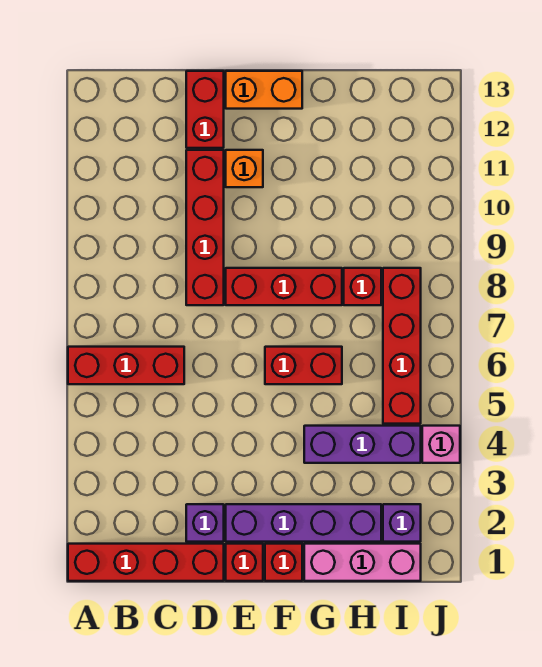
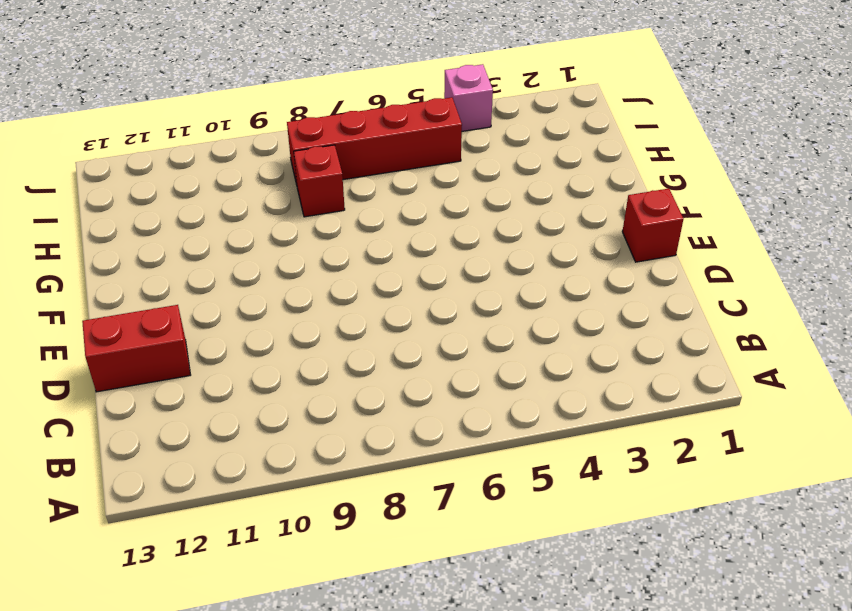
none -> red brick A1:D1 level 1
none -> red brick A6:C6 level 1
none -> purple brick D2 level 1

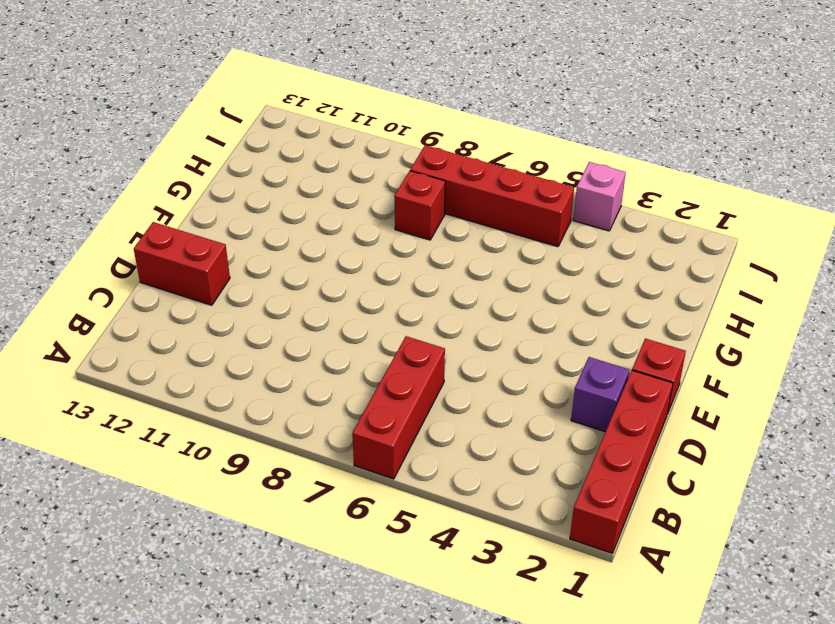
none -> red brick D8:D11 level 1
none -> purple brick E2:H2 level 1
none -> red brick E8:G8 level 1

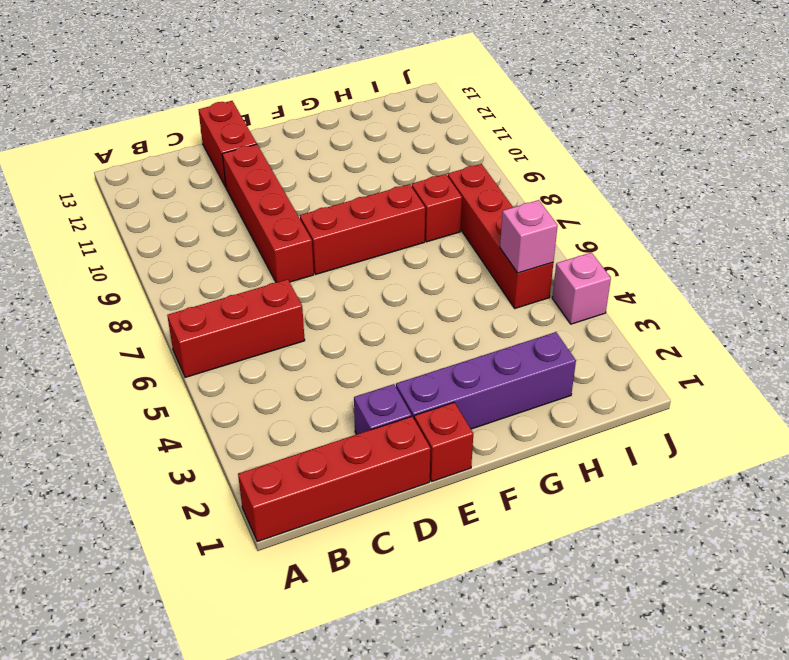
pink brick I5 level 2 -> none
none -> orange brick E11 level 1
none -> orange brick E13:F13 level 1
none -> red brick F1 level 1

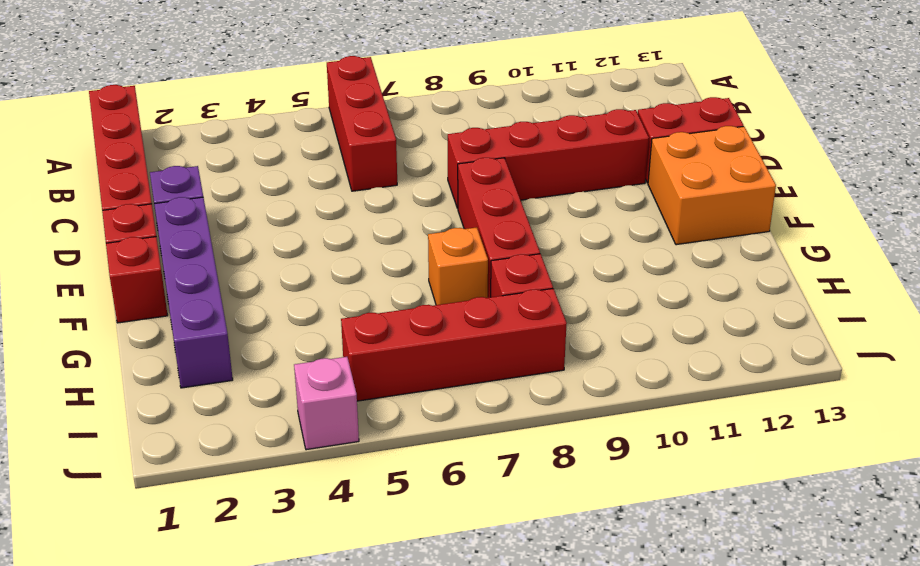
orange brick E12:F13 level 1 -> orange brick E13:F13 level 1
orange brick G7 level 1 -> orange brick E11 level 1
none -> red brick F6:G6 level 1
none -> pink brick G1:I1 level 1
none -> purple brick G4:I4 level 1

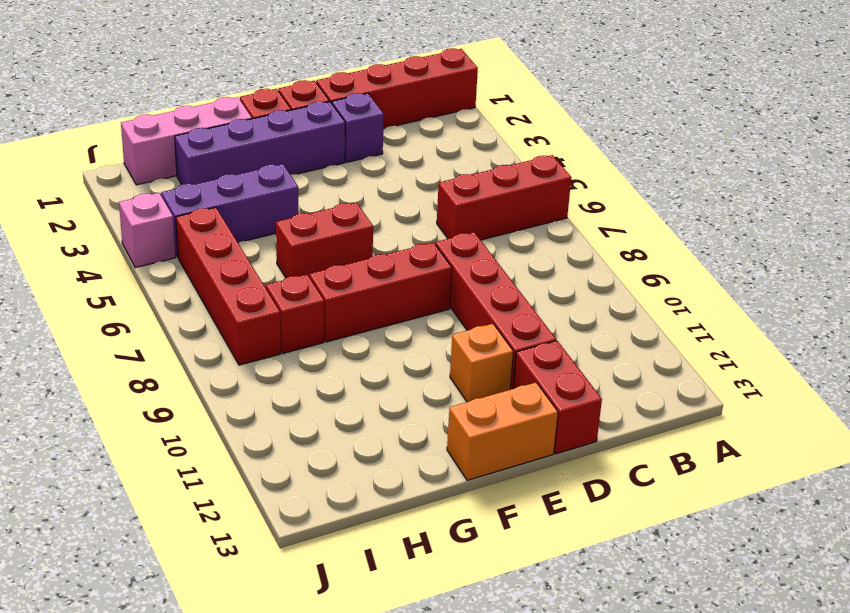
none -> purple brick I2 level 1

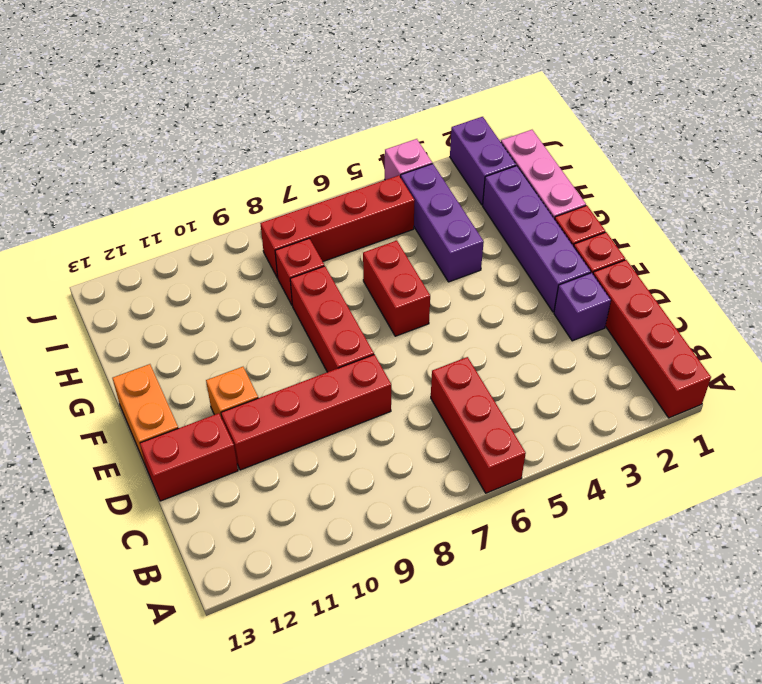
purple brick I2:J2 level 1 -> purple brick I2 level 1

